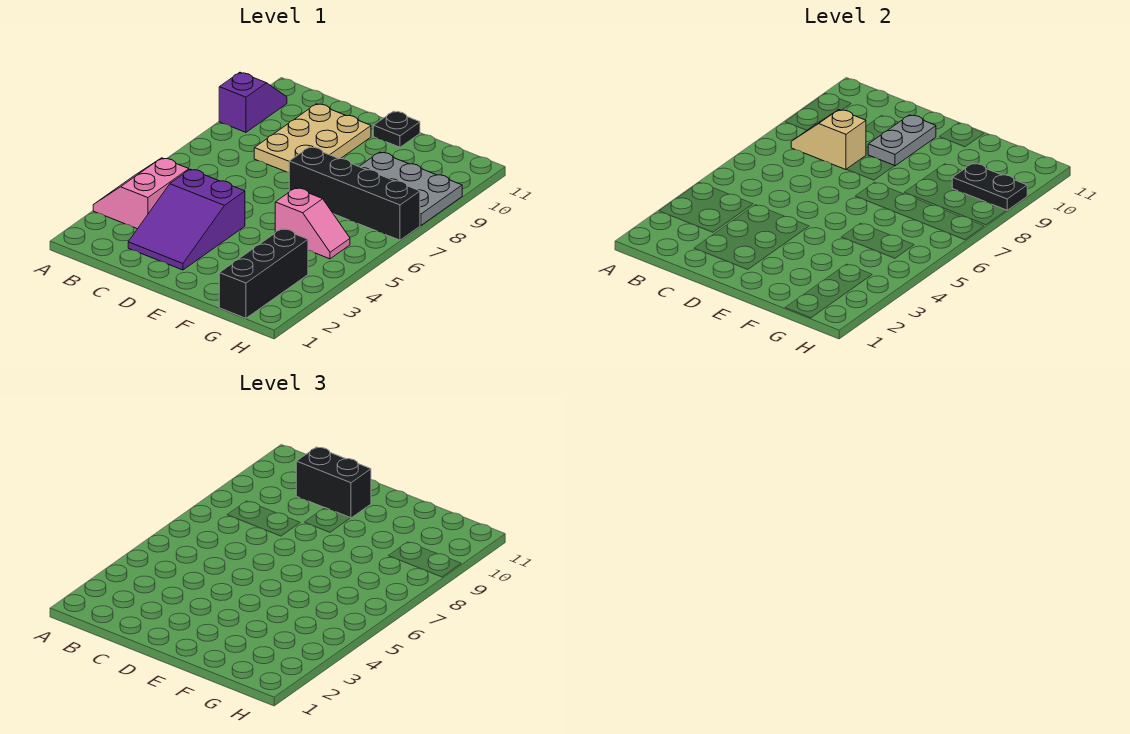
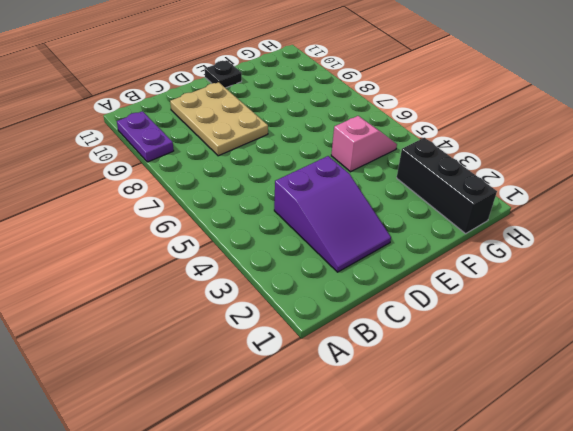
purple plate A9:A10 level 1 -> purple slope A9:A10 level 1 top 9
none -> pink slope A3:B4 level 1 top B
none -> black brick E7:H7 level 1
none -> grey plate F8:H9 level 1

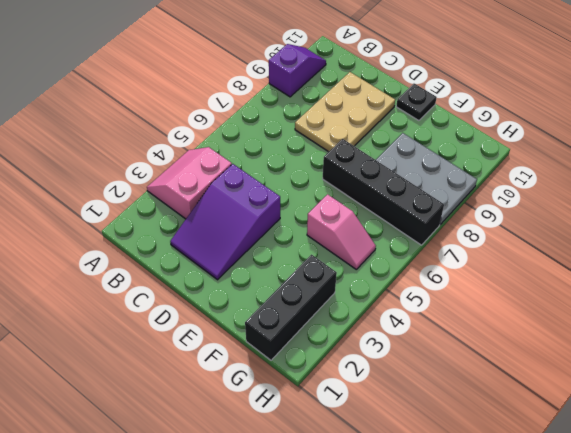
none -> tan slope B8:C8 level 2 top C
none -> grey plate D9:D10 level 2
none -> black plate G9:H9 level 2

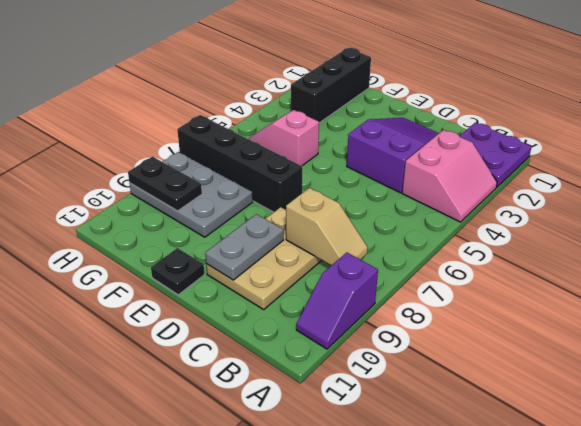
purple plate A1:B2 level 1 -> none
none -> black brick C10:D10 level 3

